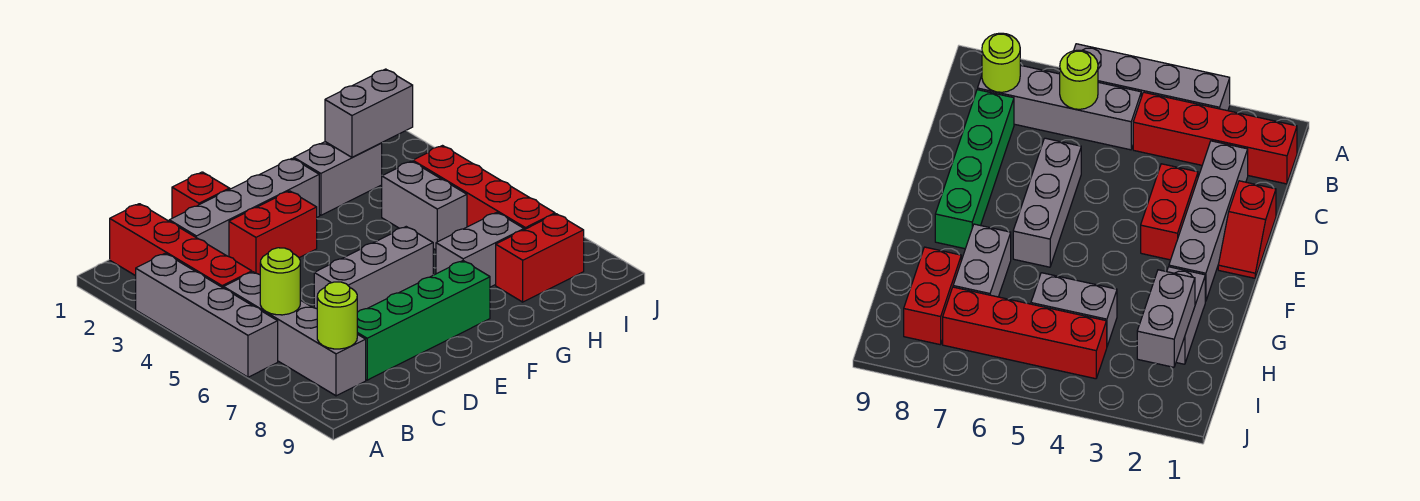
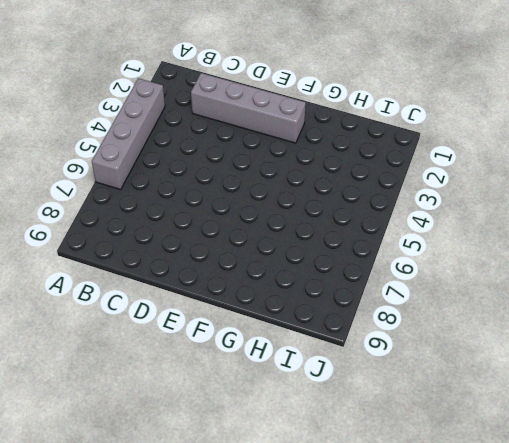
none -> red brick B1:B4 level 1
none -> grey brick B5:B8 level 1
none -> green brick C8:F8 level 1

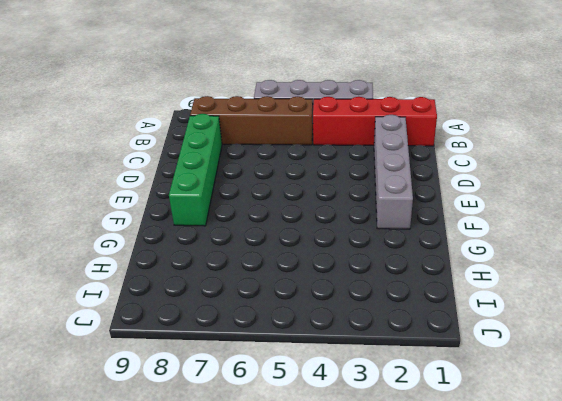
brown brick B5:B8 level 1 -> grey brick B5:B8 level 1
none -> red slope D1:E1 level 1 top D
none -> red brick D3:E3 level 1
none -> grey brick D6:F6 level 1

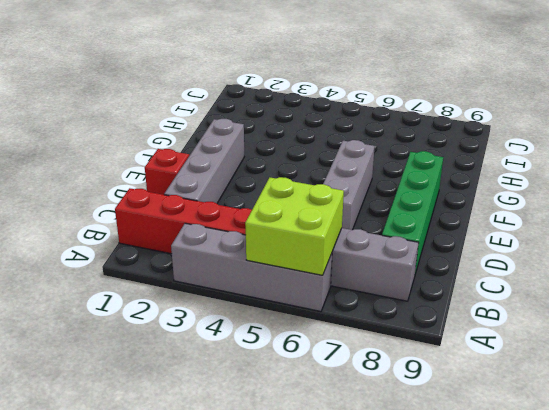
lime brick A5:B6 level 2 -> lime round brick B6 level 2
none -> red brick D3:E3 level 1
none -> grey brick G2:H2 level 1
none -> grey brick G7:H7 level 1

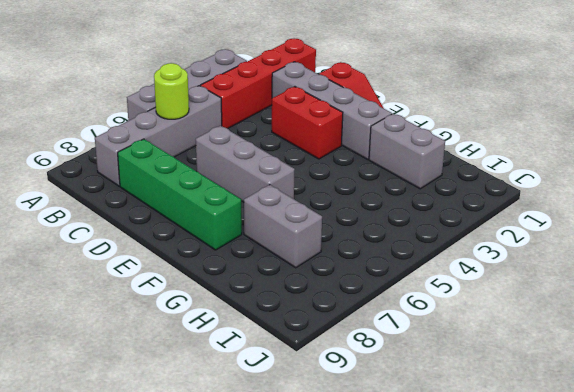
none -> grey brick H4:H5 level 1
none -> red brick H8:I8 level 1
none -> red brick I4:I7 level 1

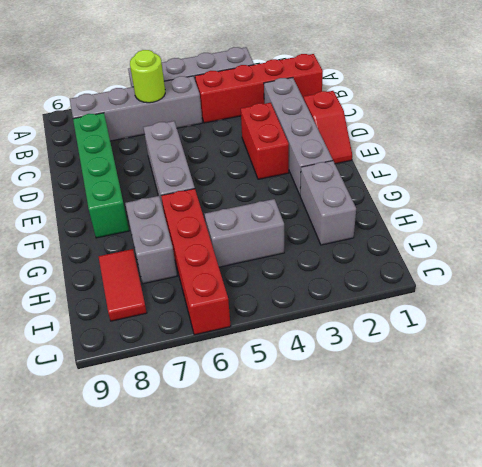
red brick G6:J6 level 1 -> red brick I4:I7 level 1
red tile H8:I8 level 1 -> red brick H8:I8 level 1
none -> lime round brick B8 level 2
none -> grey brick H2:I2 level 2

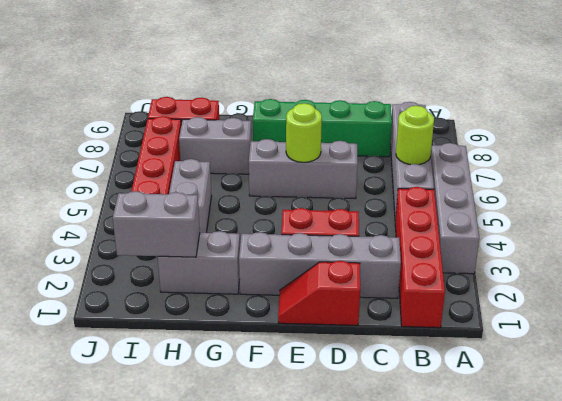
lime round brick E6 level 2 -> lime round brick B8 level 2

